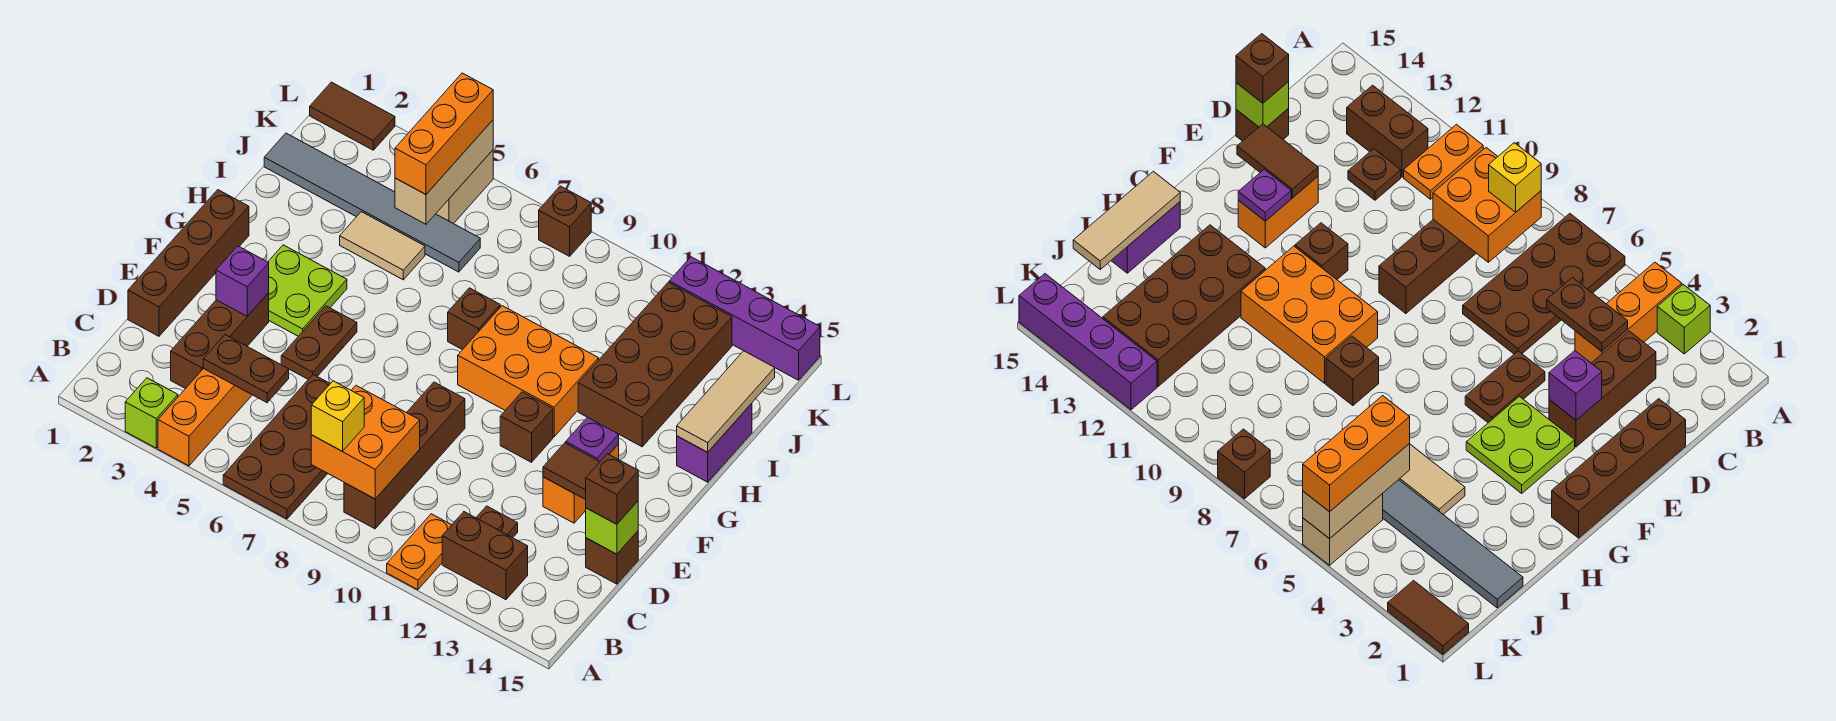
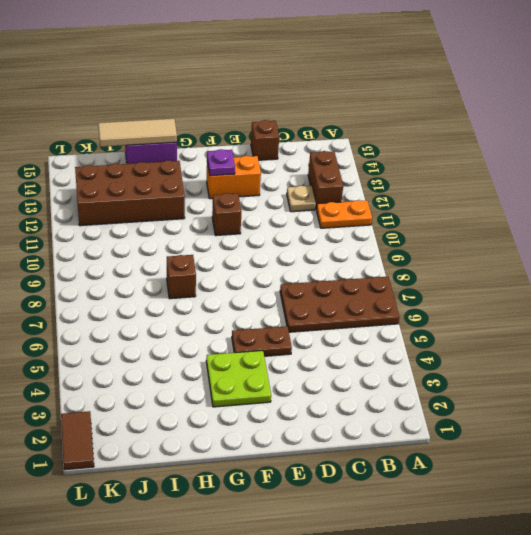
tan plate C12 level 1 -> brown plate C12 level 1
none -> lime brick A3 level 1
none -> orange brick A4:C4 level 1
none -> brown brick B9:E9 level 1
none -> brown brick C3:E3 level 1

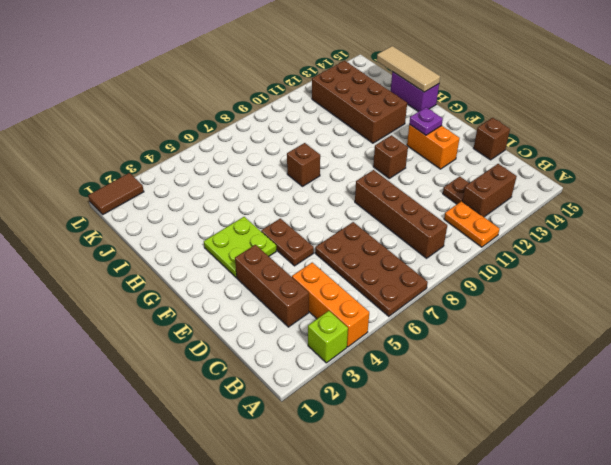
none -> brown brick D1:G1 level 1
none -> orange brick G9:H11 level 1
none -> tan tile I4:I5 level 1
none -> grey tile J1:J6 level 1

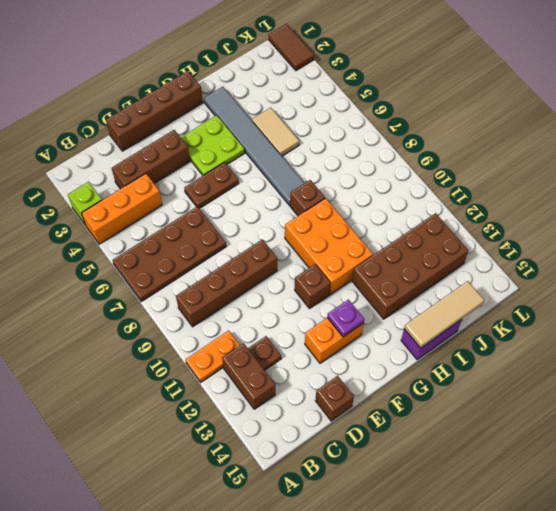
grey tile H2:H7 level 1 -> grey tile J1:J6 level 1
none -> tan brick K5:L5 level 1
none -> brown brick L8 level 1
none -> purple brick L12:L15 level 1
none -> orange brick B8:C9 level 2

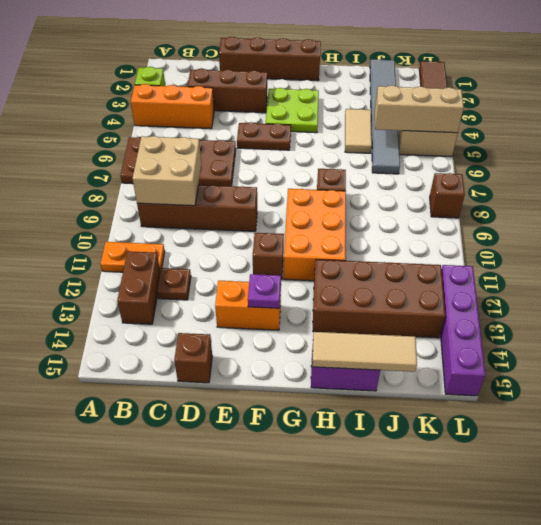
tan brick B8:C9 level 2 -> orange brick B8:C9 level 2
none -> brown plate C4:C5 level 2
none -> lime brick D15 level 2
none -> purple brick E3 level 2
none -> brown tile E13:E14 level 2

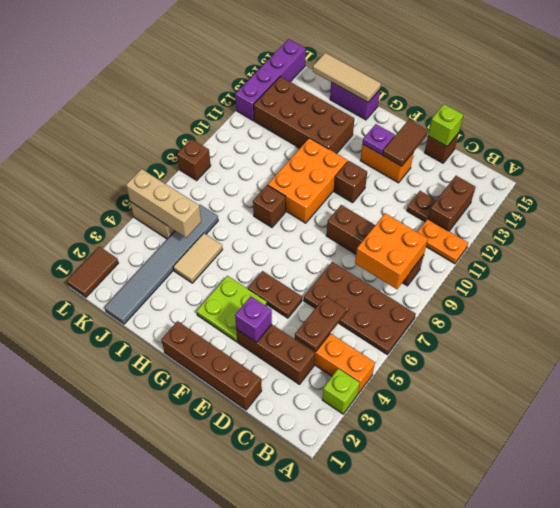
none -> yellow brick B8 level 3
none -> brown brick D15 level 3
none -> orange brick J5:L5 level 3

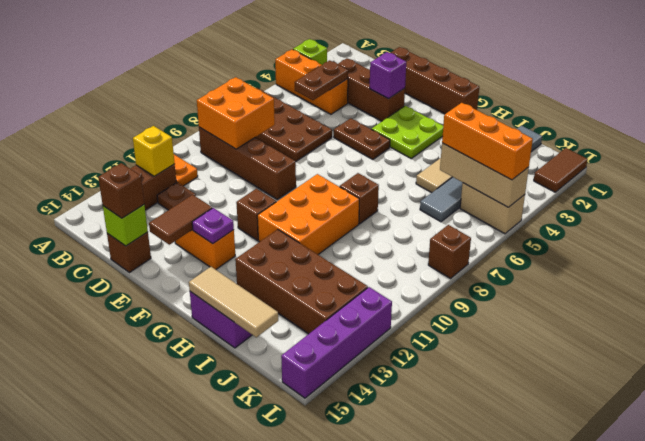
yellow brick B12 level 2 -> yellow brick B8 level 3

